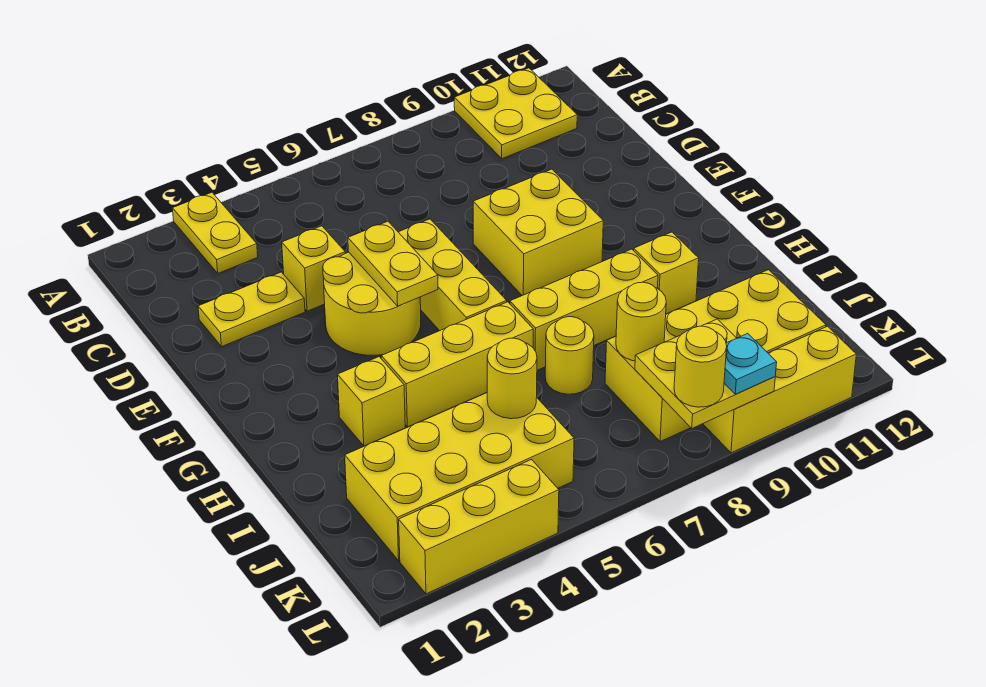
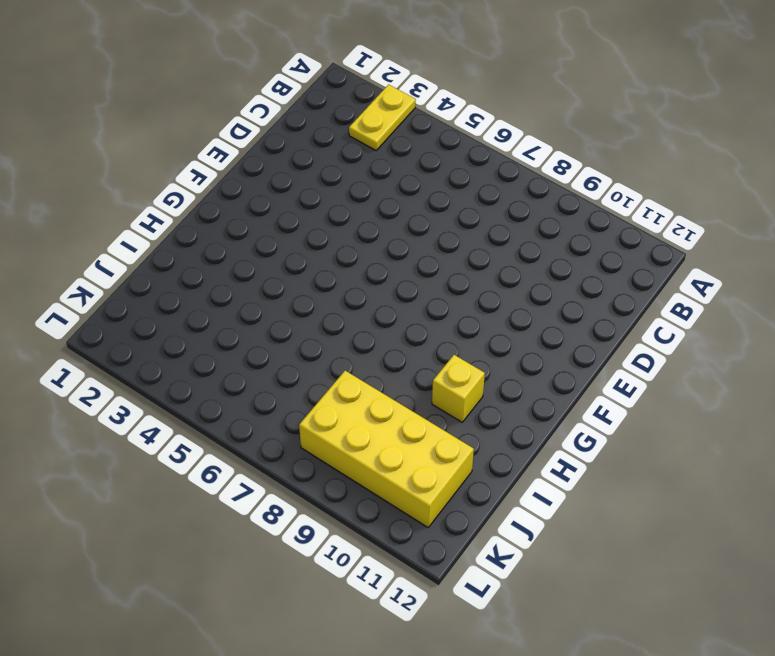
none -> yellow plate A10:B11 level 1
none -> yellow plate D2:D3 level 1
none -> yellow brick D4 level 1

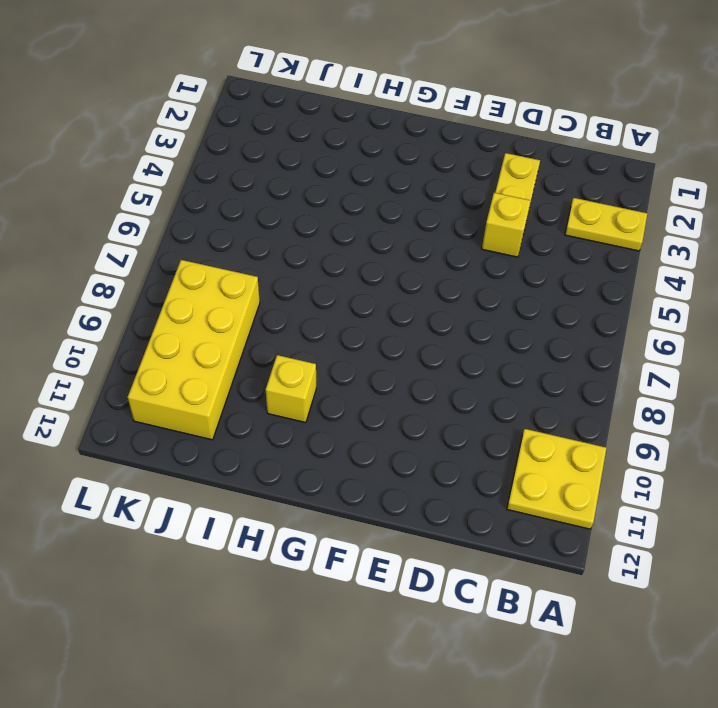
none -> yellow round brick E4:F5 level 1
none -> yellow brick E6:G6 level 1
none -> yellow brick E8:F9 level 1

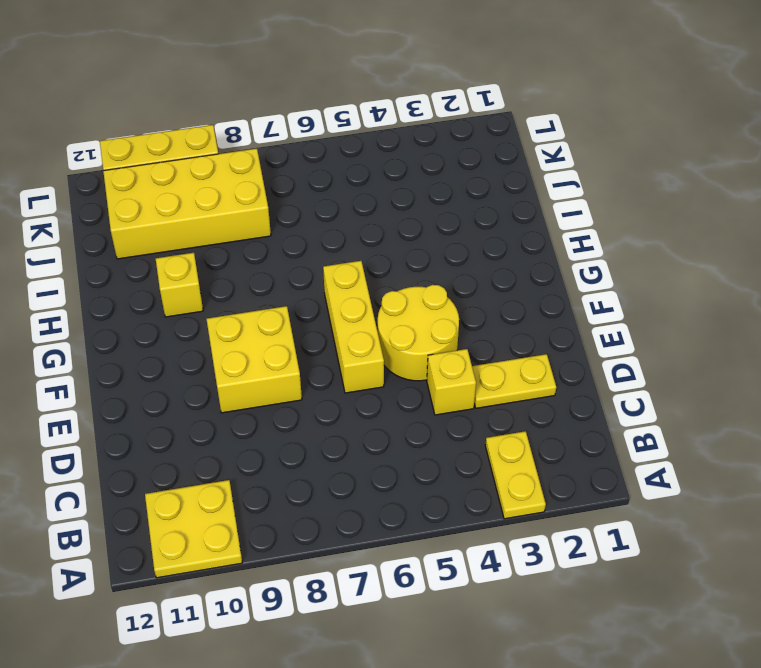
none -> yellow brick H3 level 1
none -> yellow brick H4:H6 level 1
none -> yellow brick H7:H9 level 1

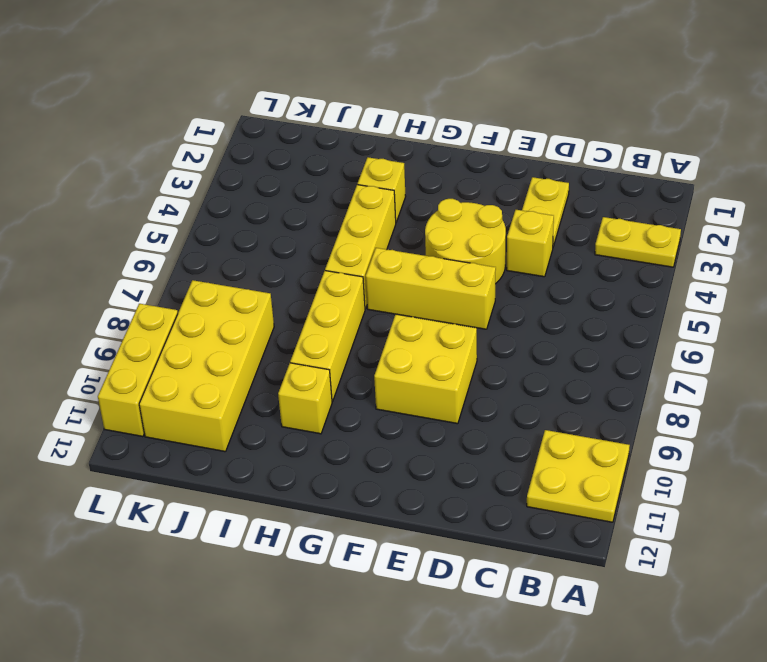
none -> yellow round brick I7 level 1
none -> yellow brick J2:K5 level 1
none -> yellow brick L2:L4 level 1

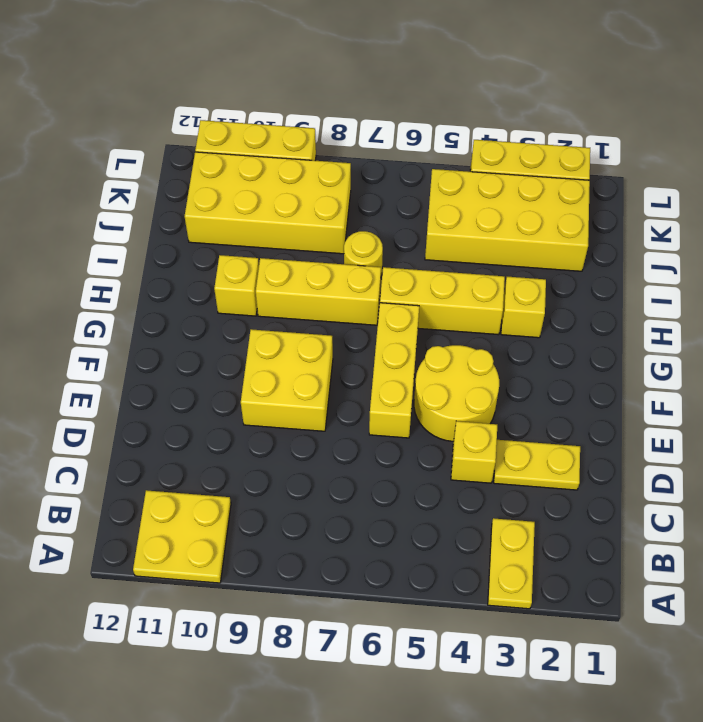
none -> yellow plate E5:F5 level 2
none -> yellow round brick J5 level 2
none -> yellow round brick J8 level 2

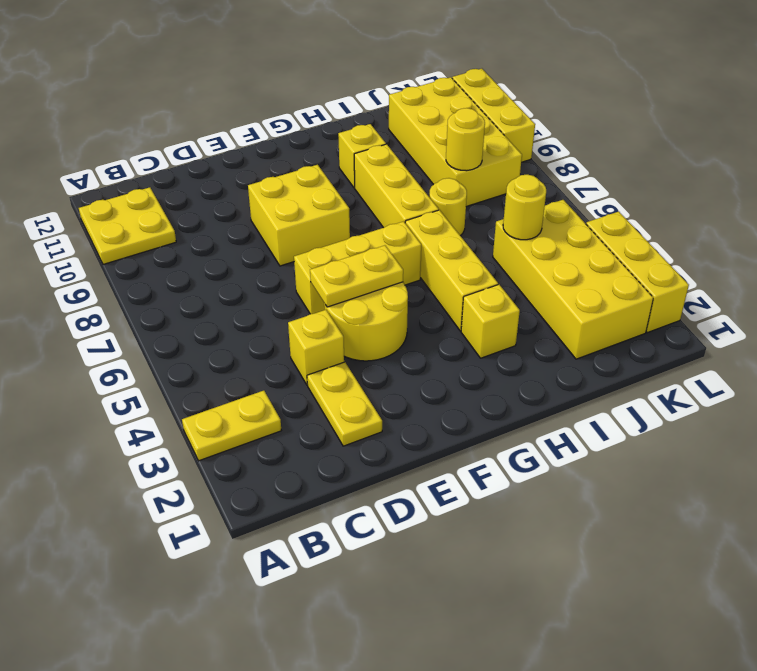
none -> yellow plate K8:L9 level 2
none -> yellow round brick L8 level 3
none -> cyan plate L9 level 3

